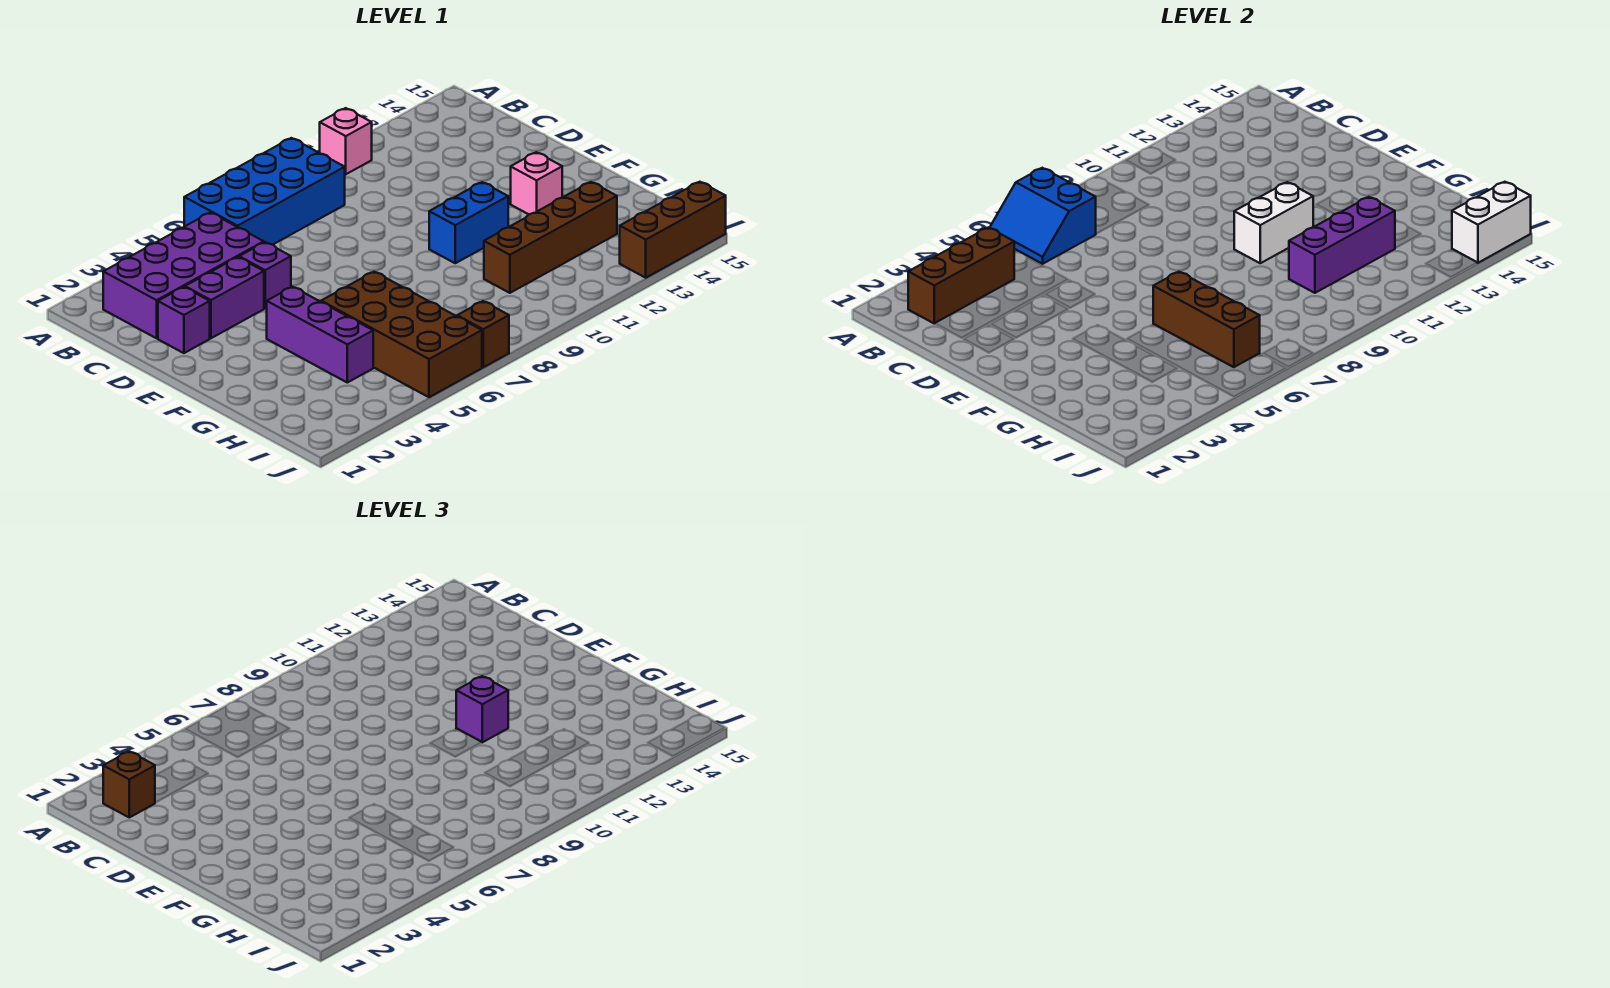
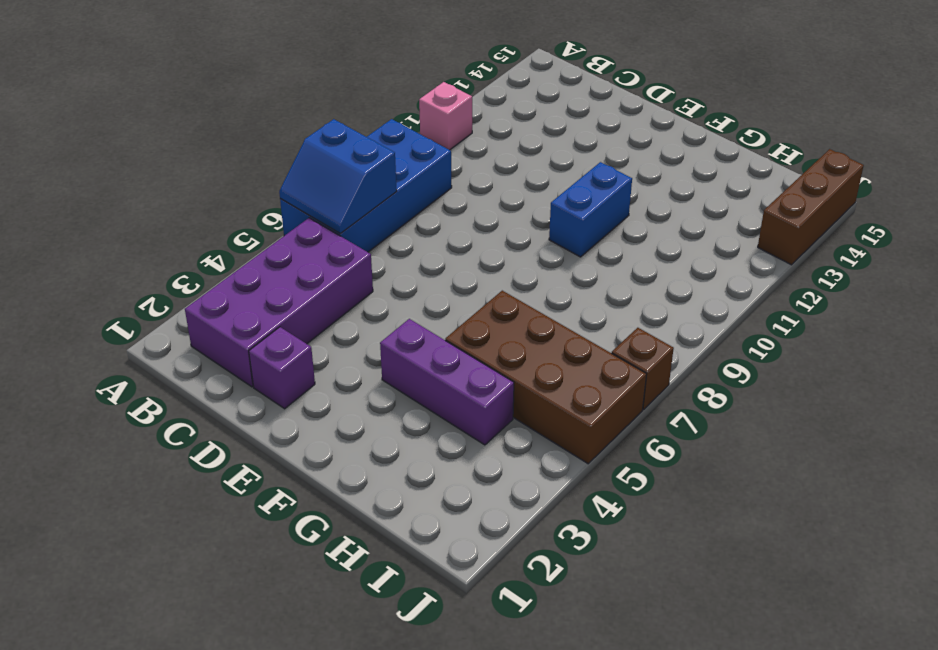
none -> purple brick D3:D4 level 1
none -> purple brick D5 level 1
none -> pink brick F13 level 1

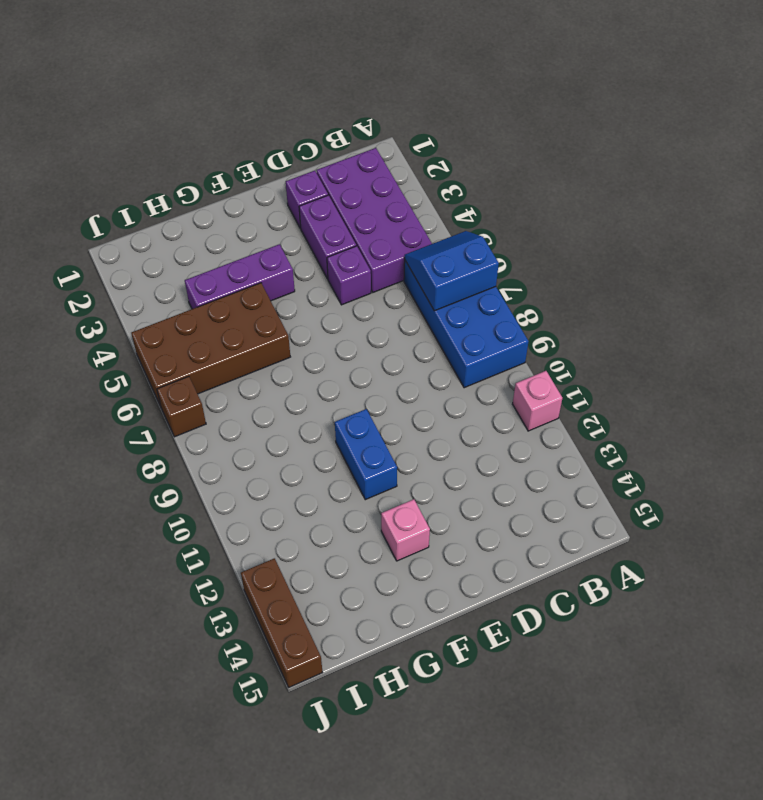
none -> brown brick H10:H13 level 1
none -> brown brick B2:B4 level 2
none -> white brick F10:F11 level 2

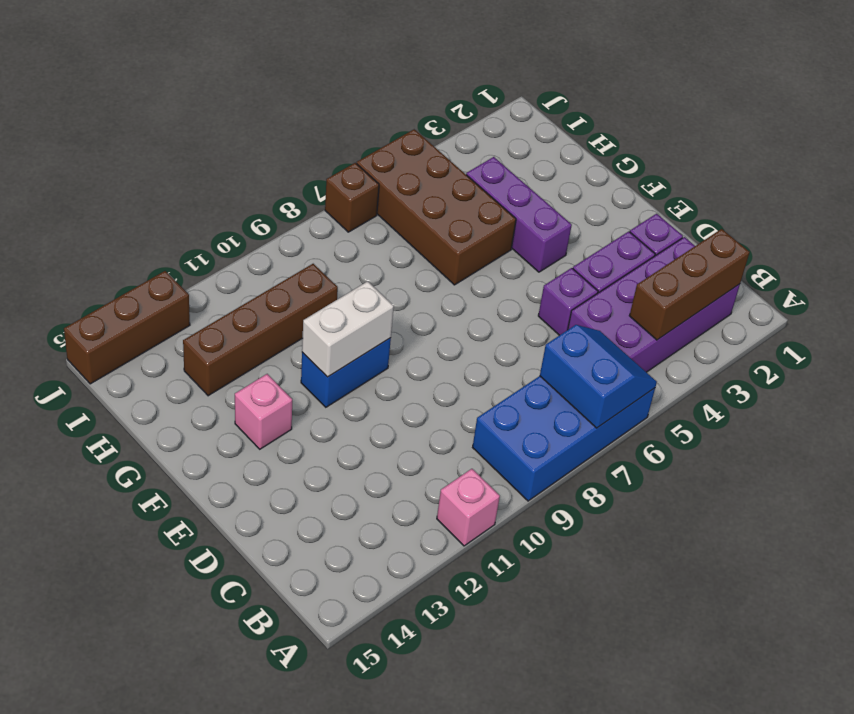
none -> brown brick G6:I6 level 2
none -> purple brick H10:H12 level 2
none -> white brick J14:J15 level 2

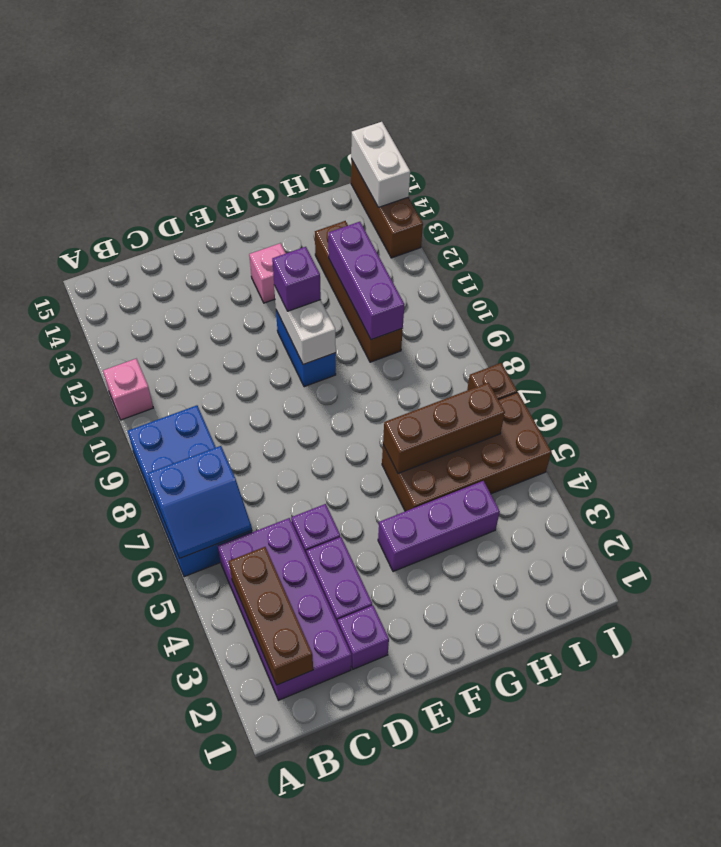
none -> brown brick B2 level 3

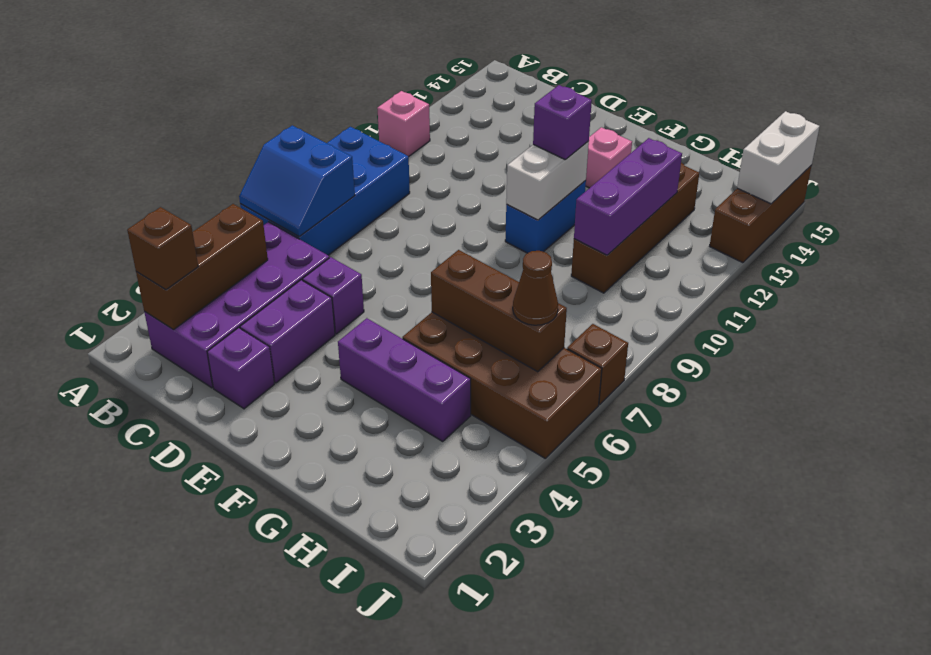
brown cone I6 level 3 -> none

